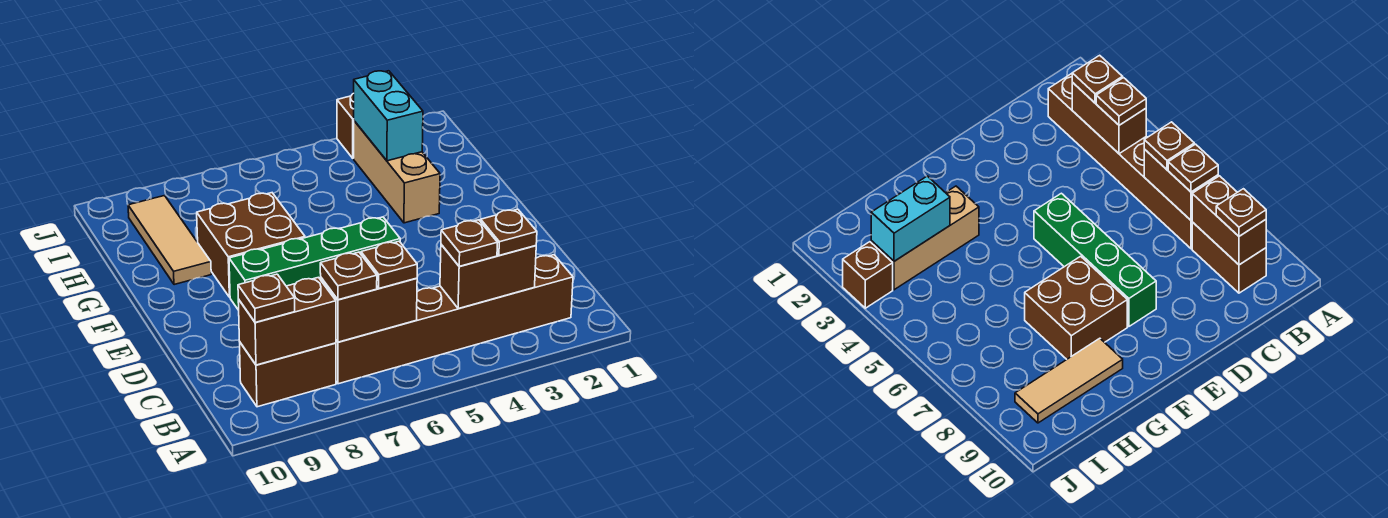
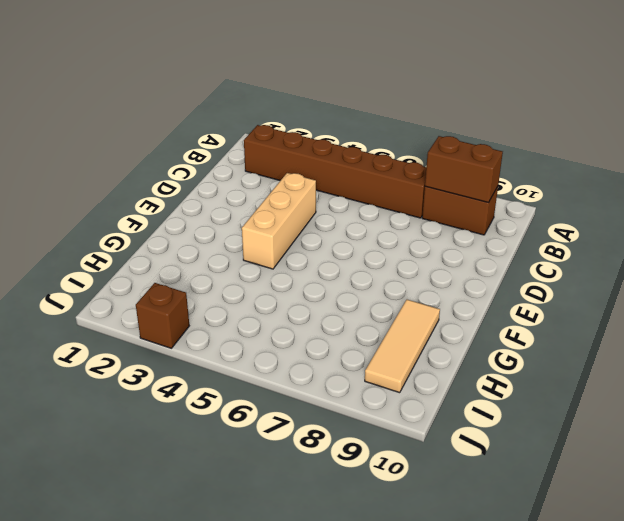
tan brick D4:F4 level 1 -> tan brick G3:I3 level 1
none -> green brick E5:E8 level 1
none -> brown brick F7:G8 level 1
none -> brown brick B3:B4 level 2

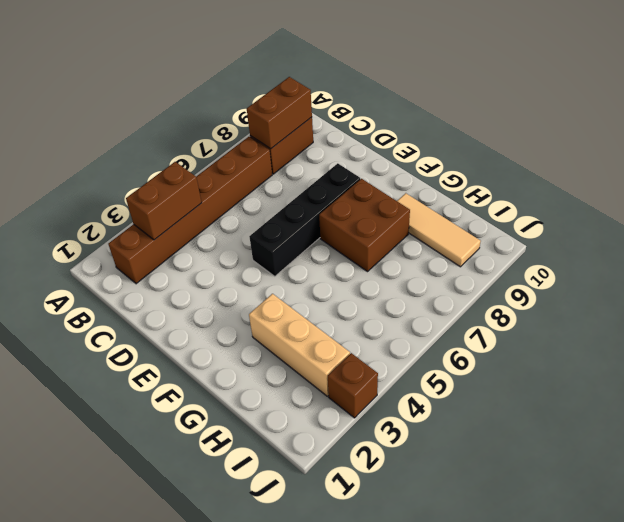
black brick E5:E8 level 1 -> green brick E5:E8 level 1
none -> brown brick B6:B7 level 2
none -> cyan brick H3:I3 level 2
none -> brown plate B3 level 3

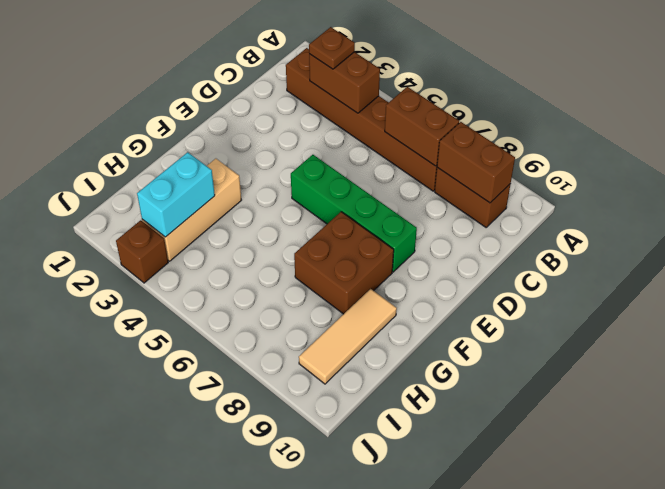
none -> brown plate B4 level 3
none -> brown plate B6 level 3
none -> brown plate B7 level 3

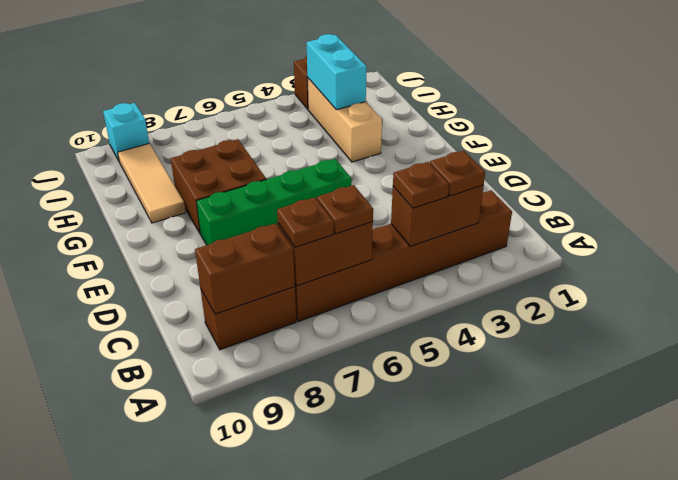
cyan brick J9 level 1 -> none
none -> brown plate B9 level 3

